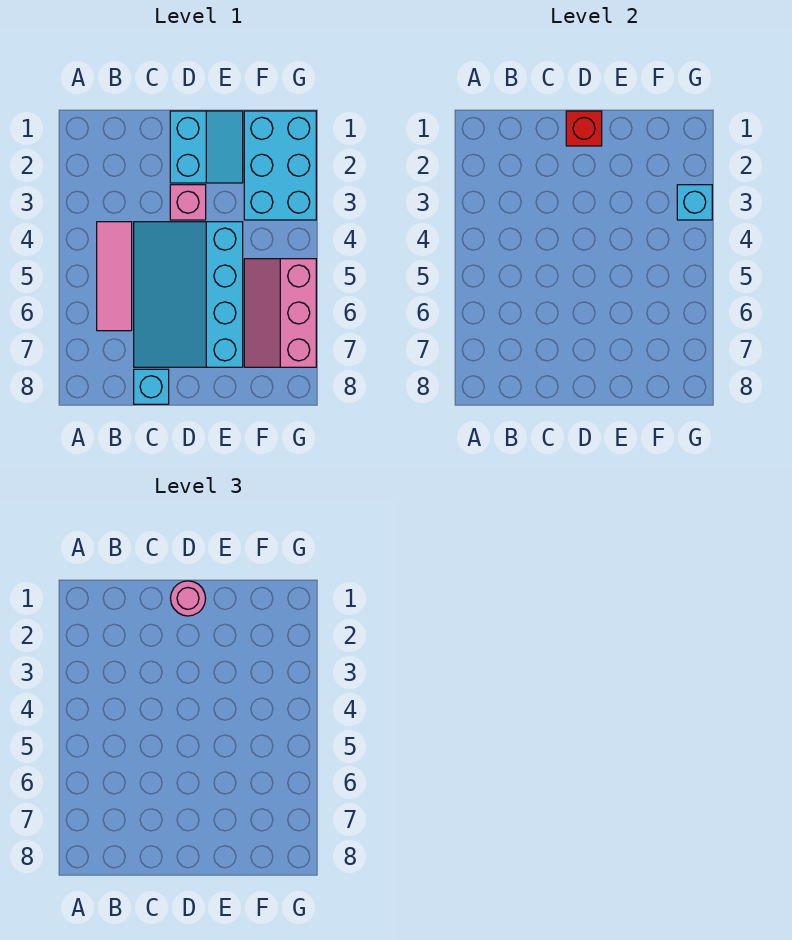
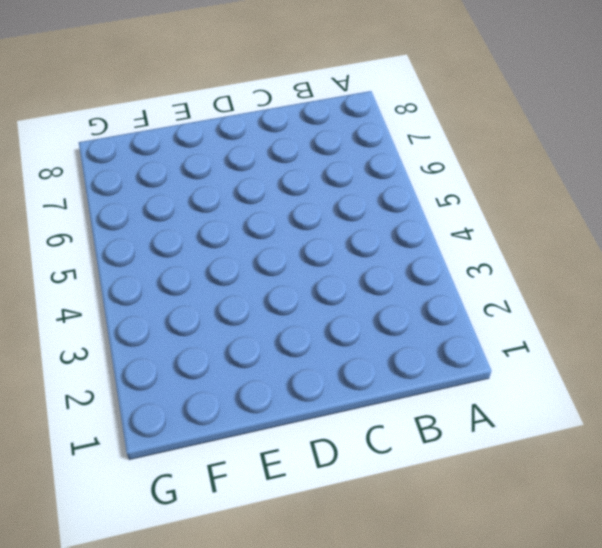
none -> pink tile B4:B6 level 1
none -> cyan slope C4:E7 level 1 top E

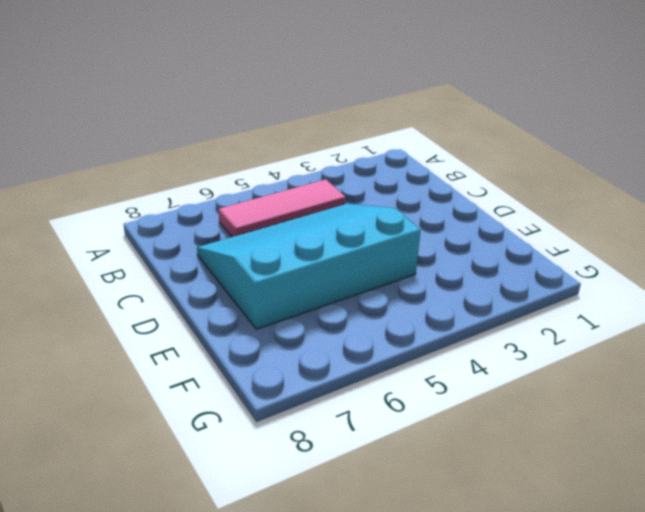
none -> cyan brick C8 level 1
none -> cyan slope D1:E2 level 1 top D

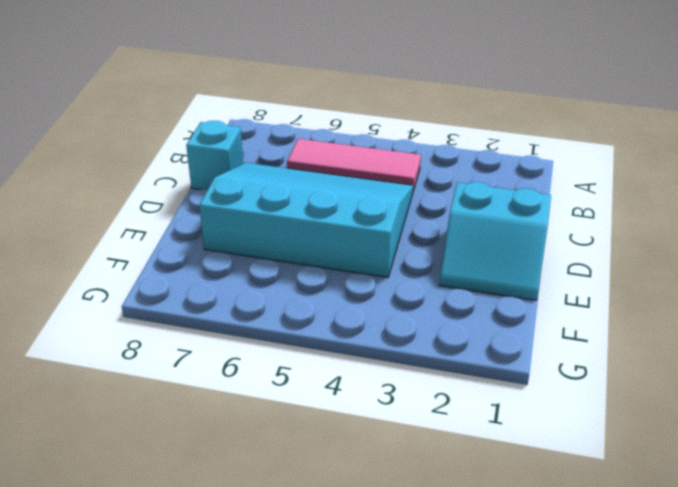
none -> pink brick D3 level 1
none -> cyan brick F1:G3 level 1

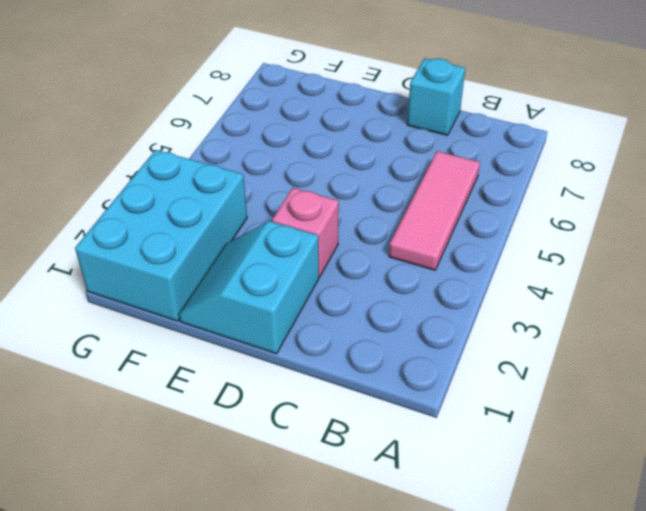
none -> cyan slope C4:E7 level 1 top E
none -> pink slope F5:G7 level 1 top G

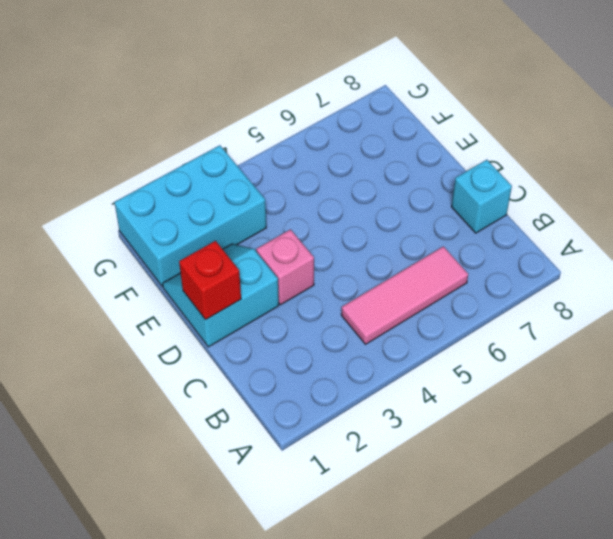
none -> cyan slope C4:E7 level 1 top E
none -> pink slope F5:G7 level 1 top G

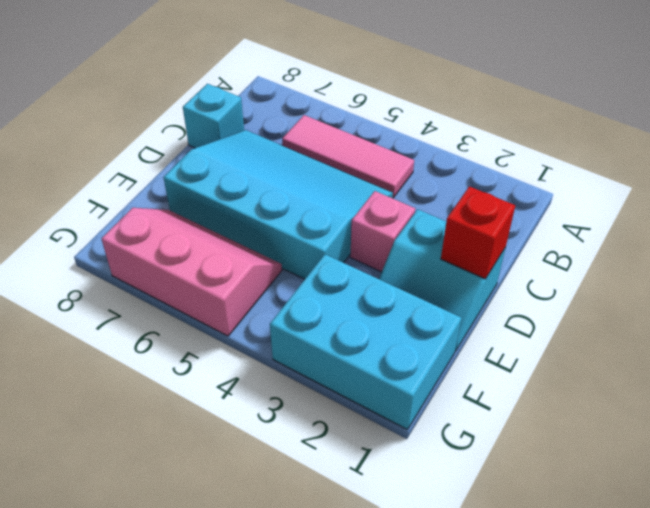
none -> cyan brick G3 level 2
none -> pink round brick D1 level 3

